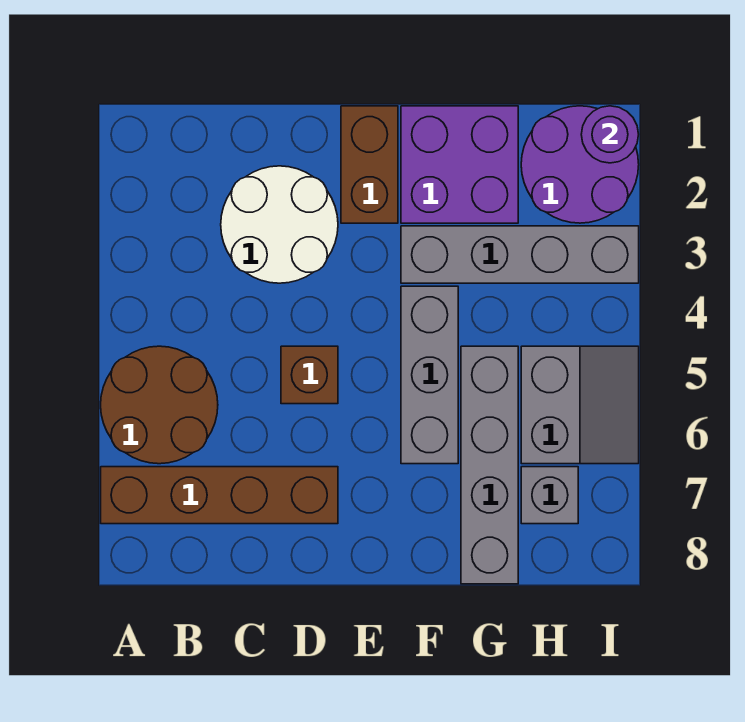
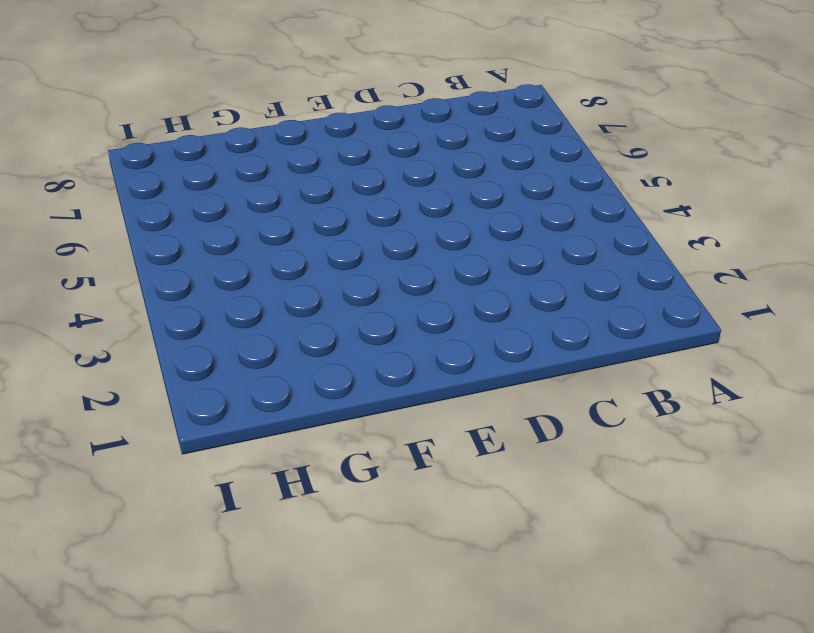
none -> brown round brick A5:B6 level 1
none -> brown brick A7:D7 level 1
none -> white round brick C2:D3 level 1

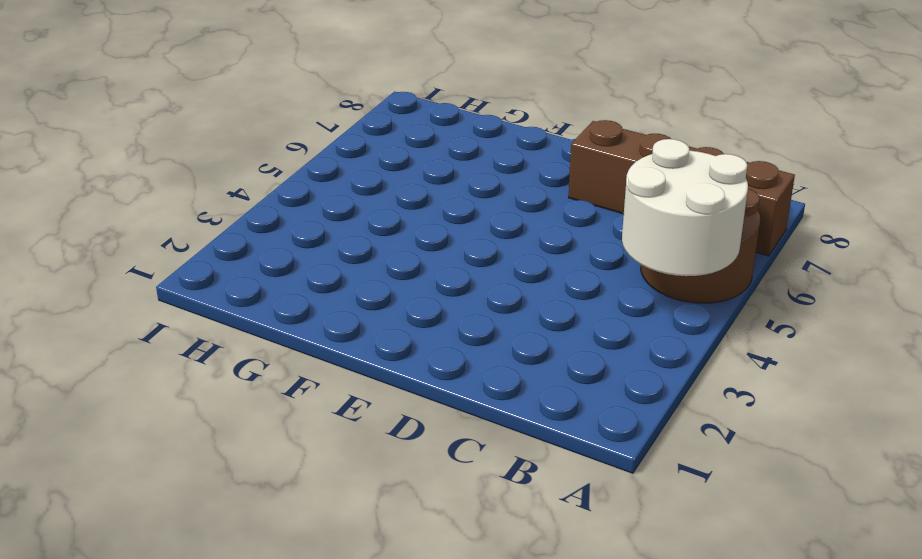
white round brick A4:B5 level 2 -> white round brick C2:D3 level 1
none -> brown brick D5 level 1
none -> brown brick E1:E2 level 1
none -> purple brick F1:G2 level 1

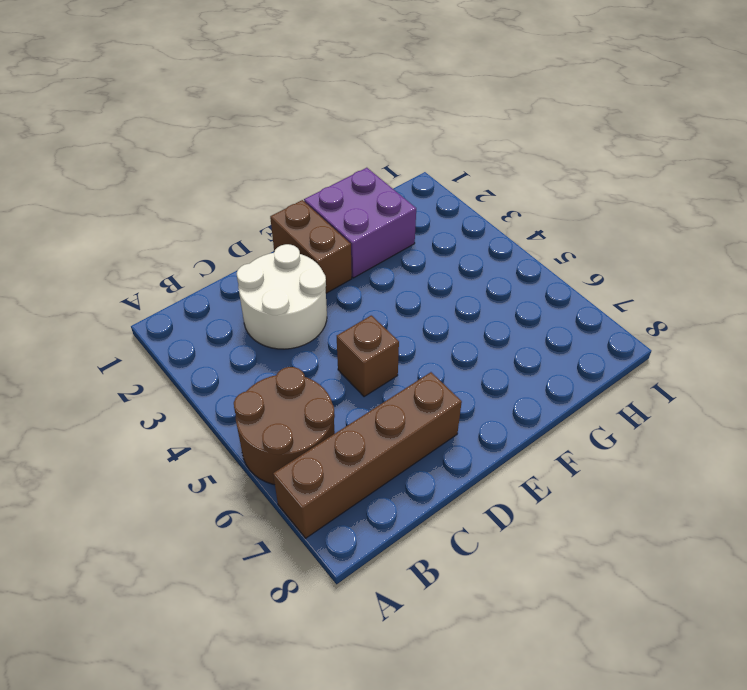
none -> grey brick F3:I3 level 1
none -> grey brick F4:F6 level 1
none -> grey brick G5:G8 level 1

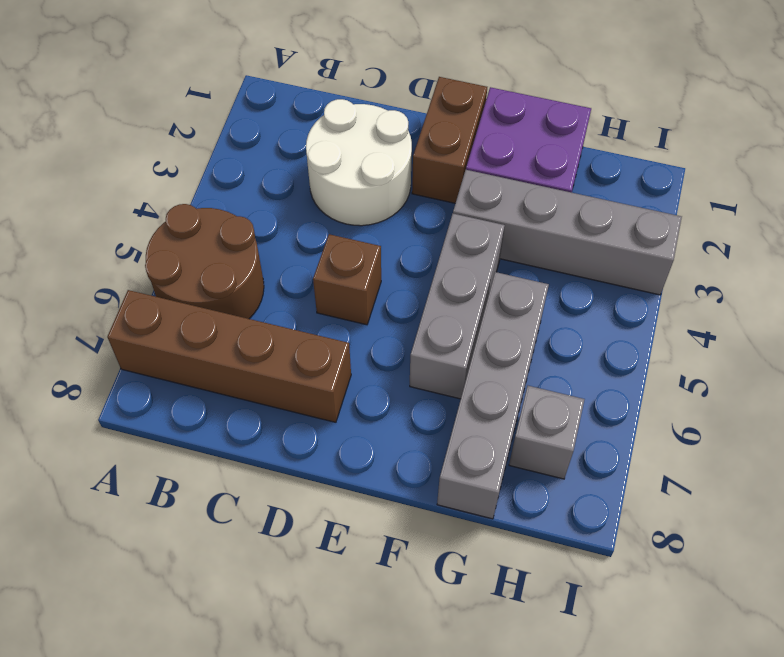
none -> purple round brick H1:I2 level 1
none -> grey slope H5:I6 level 1 top H
none -> purple round brick I1 level 2

